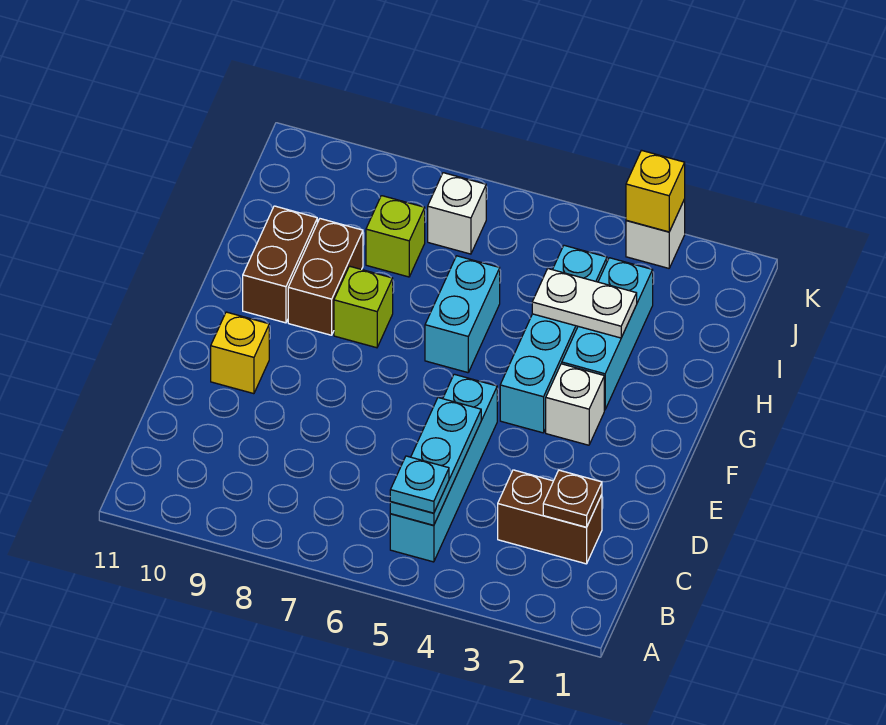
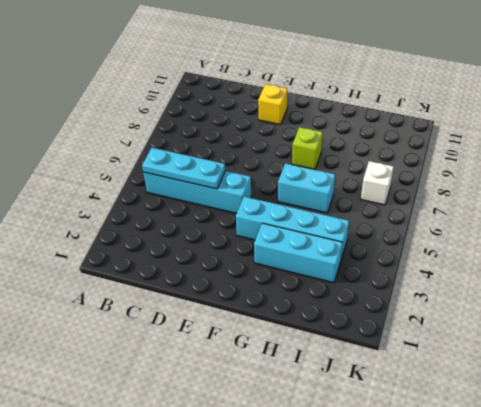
none -> brown brick C2:C3 level 1
none -> white brick F3 level 1
none -> brown brick G9:H9 level 1

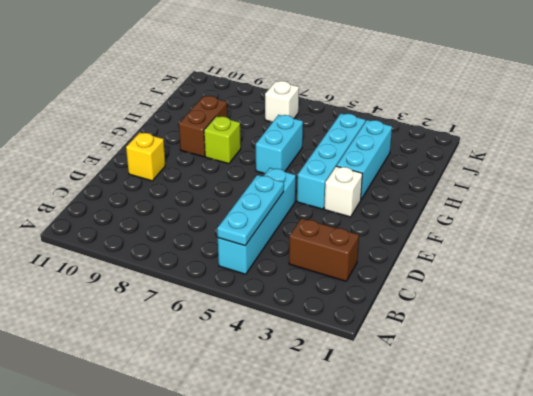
none -> brown brick G10:H10 level 1
none -> lime brick I8 level 1
none -> white brick K3 level 1

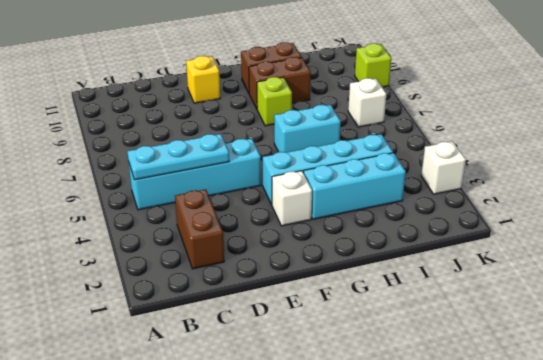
lime brick K9 level 1 -> lime brick I8 level 1
none -> brown plate C2 level 2
none -> white plate H3:H4 level 2
none -> yellow brick K3 level 2

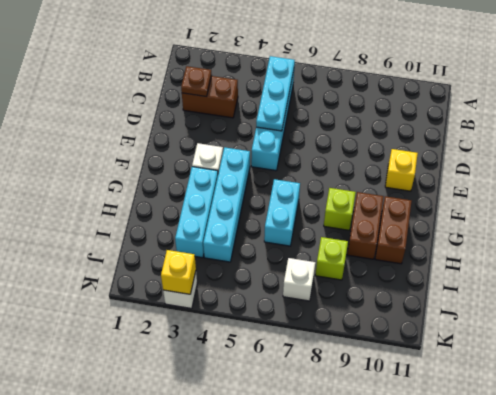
none -> white plate H3:H4 level 2
none -> cyan plate B5 level 3

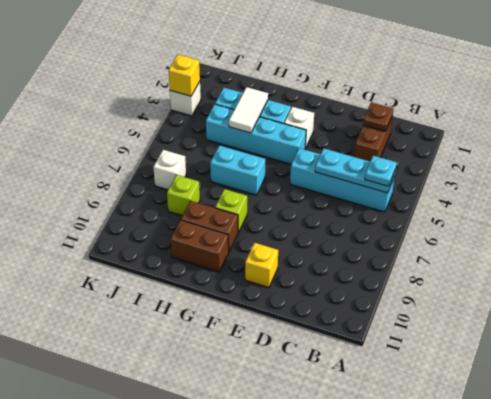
white tile H3:H4 level 2 -> white plate H3:H4 level 2

